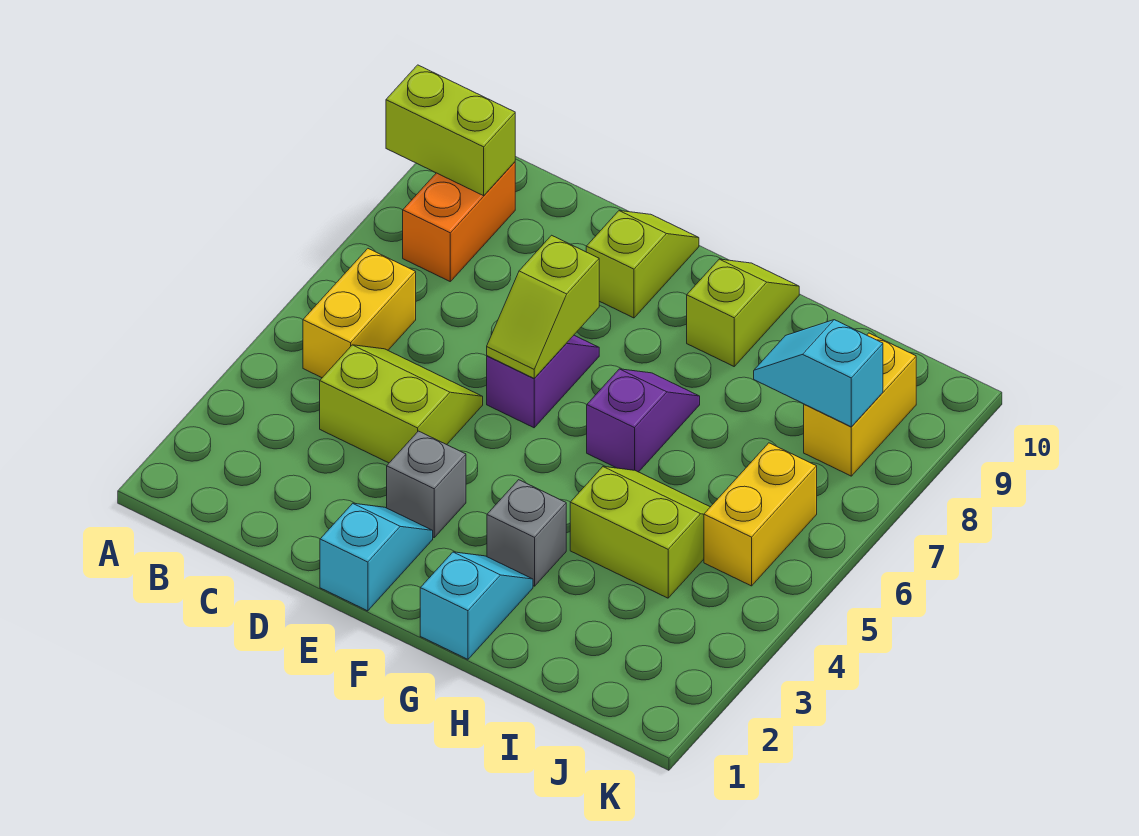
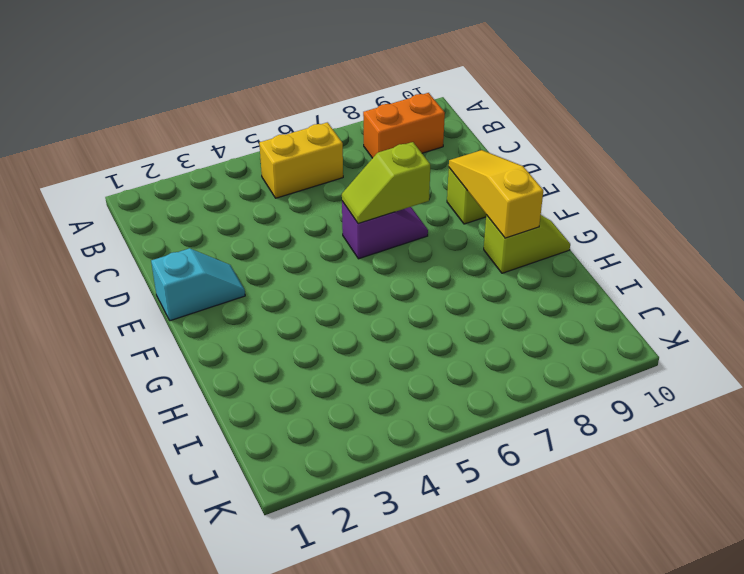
yellow slope E9:G9 level 2 top G -> none
none -> lime slope C4:D5 level 1 top 4
none -> grey brick E3 level 1
none -> cyan slope G1:G2 level 1 top 1

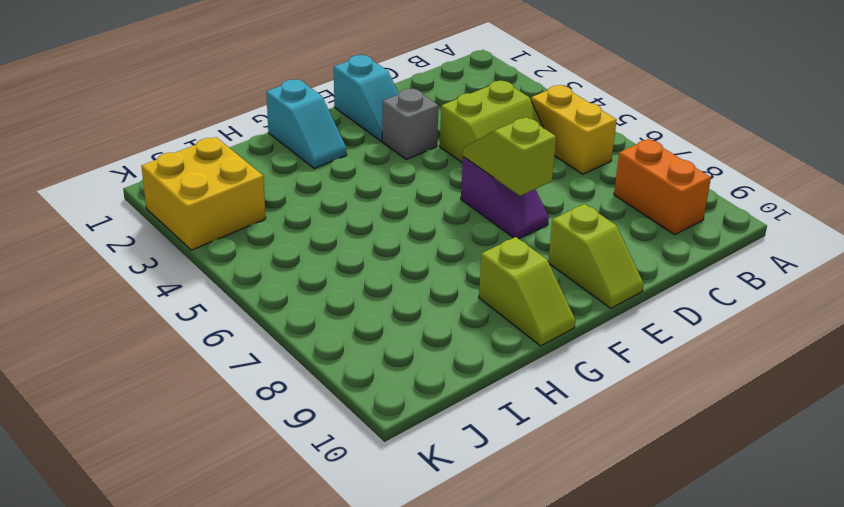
yellow brick J2:K3 level 1 -> none
none -> grey brick G3 level 1
none -> purple slope G6:G7 level 1 top 6
none -> lime slope H4:I5 level 1 top 4

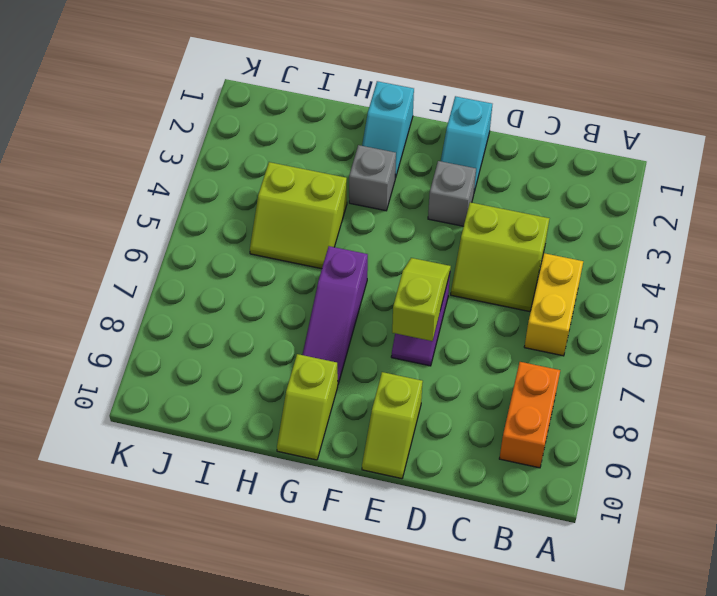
purple slope G6:G8 level 1 top 6 -> purple slope G6:G7 level 1 top 6
none -> yellow brick J5:J6 level 1
none -> yellow brick J8:J9 level 1
none -> lime brick A9:B9 level 2

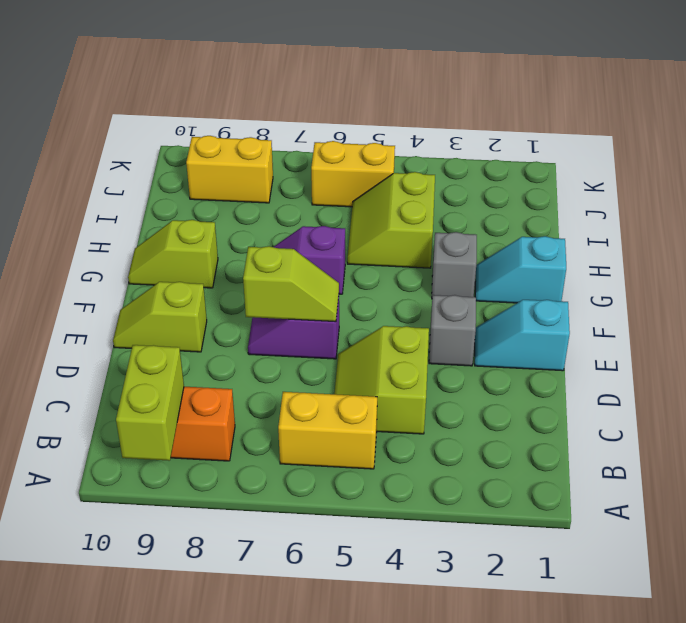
none -> cyan slope I8:J8 level 2 top J

